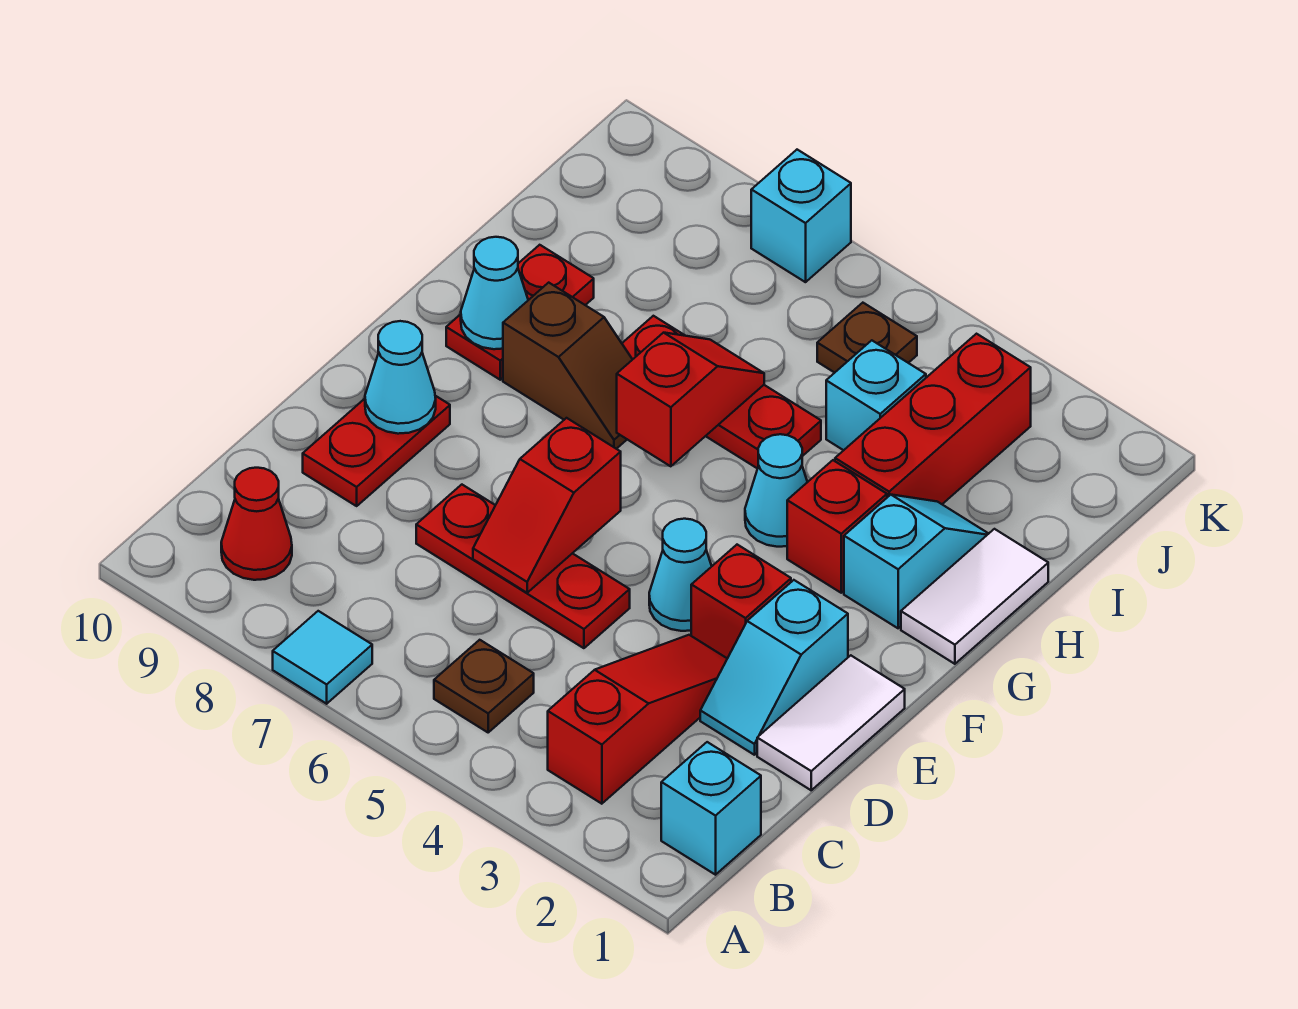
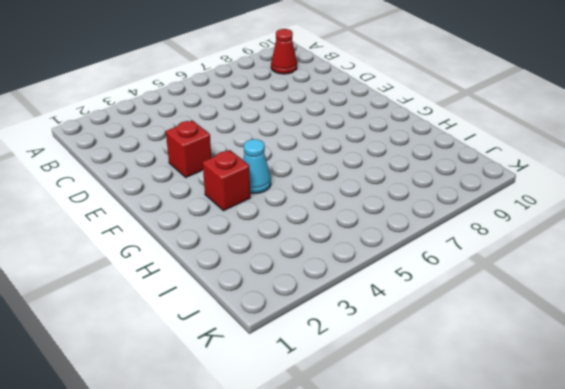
none -> cyan tile A7 level 1
none -> cyan brick B1 level 1
none -> red slope B3:D3 level 1 top B

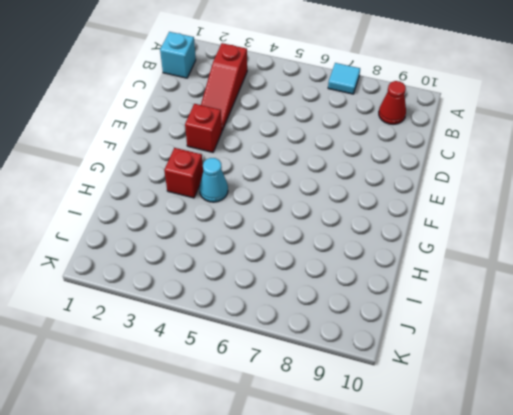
none -> brown plate B5 level 1
none -> white tile D1:E1 level 1
none -> cyan slope D2:E2 level 1 top E

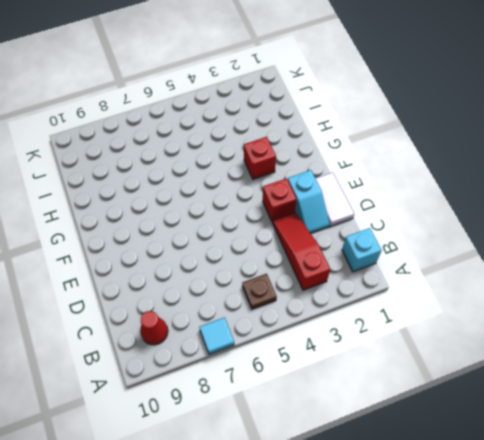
none -> red plate D5:D7 level 1
none -> red plate D9:E9 level 1
none -> cyan cone E4 level 1

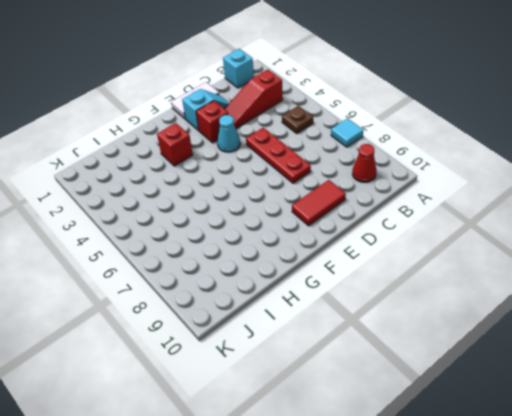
red tile D9:E9 level 1 -> red plate D9:E9 level 1
none -> white tile G1:H1 level 1
none -> cyan slope G2:H2 level 1 top G
none -> cyan cone G4 level 1

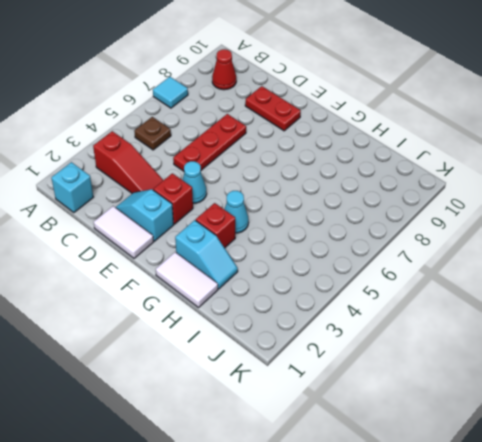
none -> brown slope G7:G8 level 1 top 8
none -> red plate G9:H9 level 1
none -> red brick H3:J3 level 1

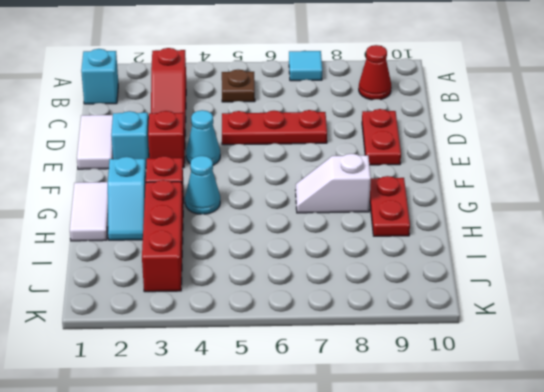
white slope G7:G8 level 1 top 8 -> brown slope G7:G8 level 1 top 8
none -> red plate H5:H7 level 1
none -> cyan brick I4 level 1
none -> brown plate J5 level 1

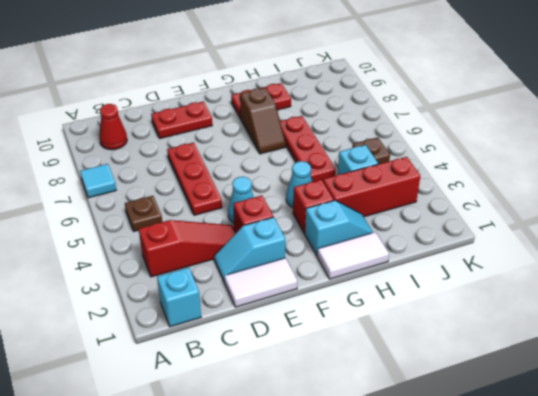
none -> cyan brick K7 level 1
none -> red slope D6:E6 level 2 top E
none -> cyan cone E9 level 2

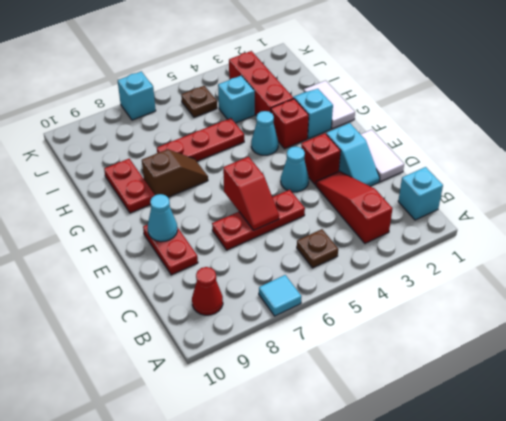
none -> red slope G6:H6 level 2 top G
none -> cyan cone G9 level 2

